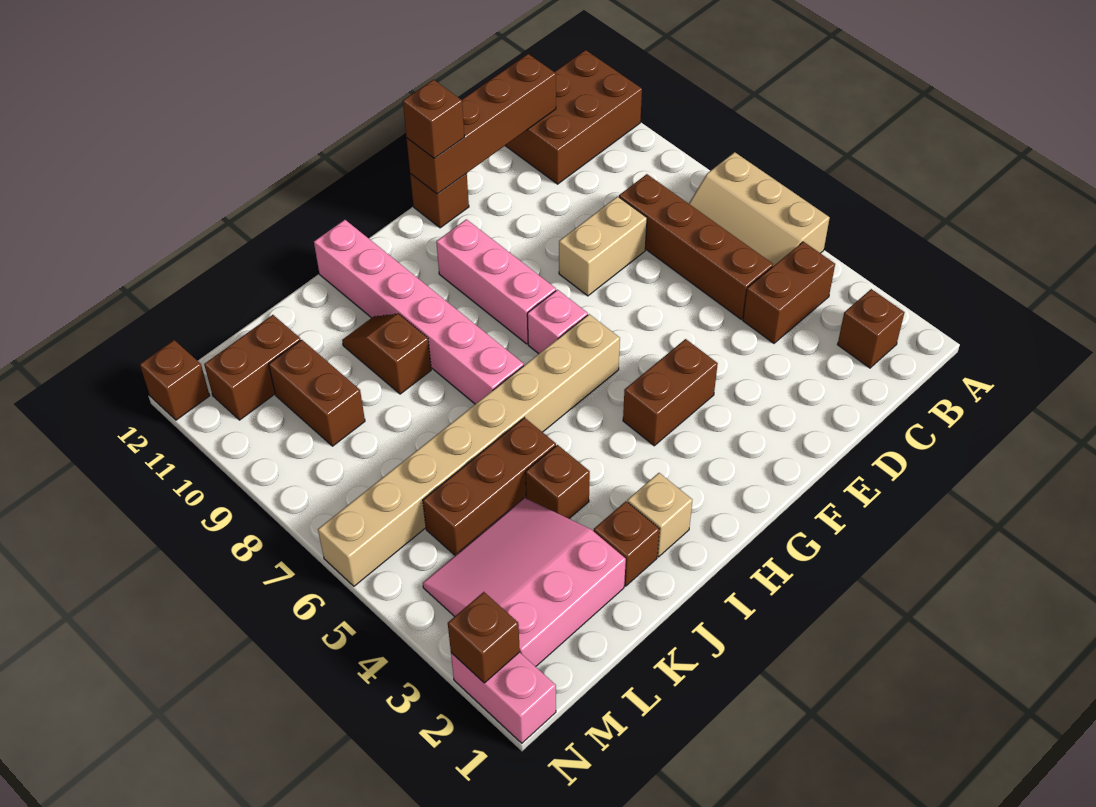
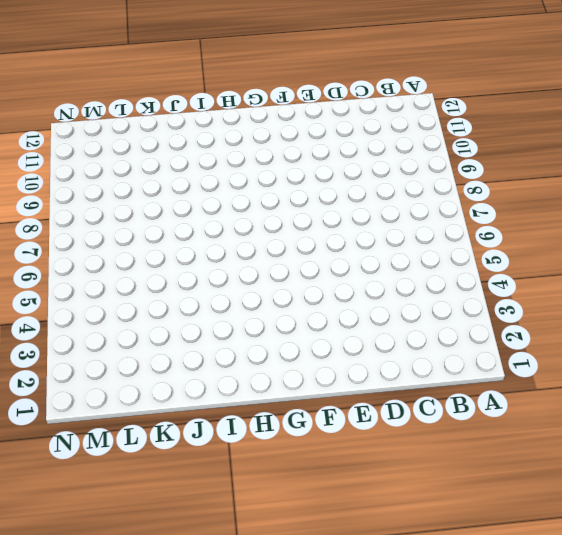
none -> tan slope A5:B7 level 1 top A
none -> brown brick A11:C12 level 1
none -> brown brick B2 level 1

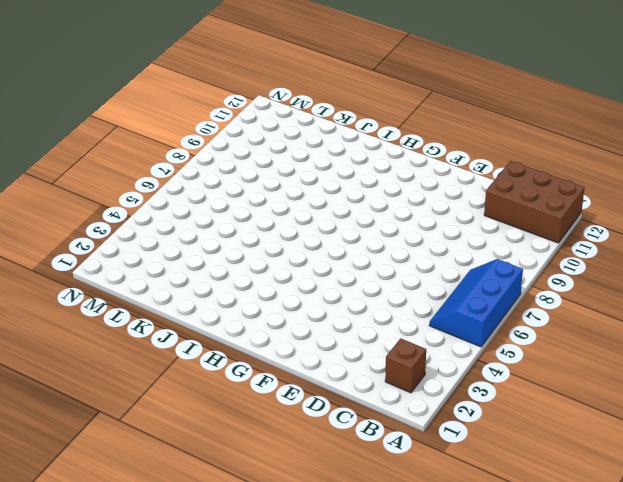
blue slope A5:B7 level 1 top A -> tan slope A5:B7 level 1 top A
none -> brown brick B4:C4 level 1
none -> brown brick C5:C8 level 1
none -> tan brick D8:E8 level 1

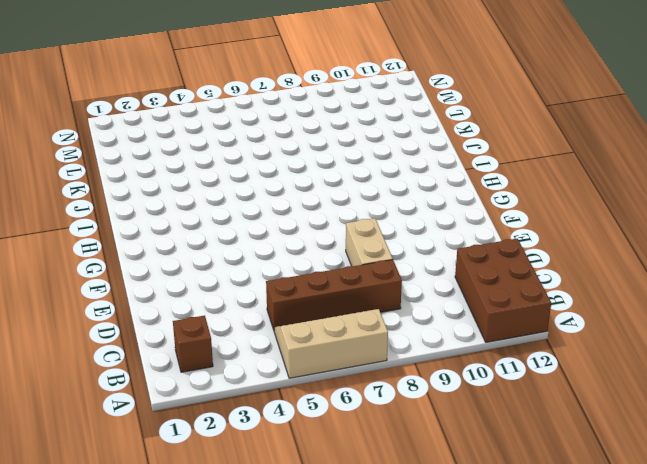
none -> brown brick B4:C4 level 1
none -> brown brick F4:G4 level 1
none -> brown brick F12 level 1

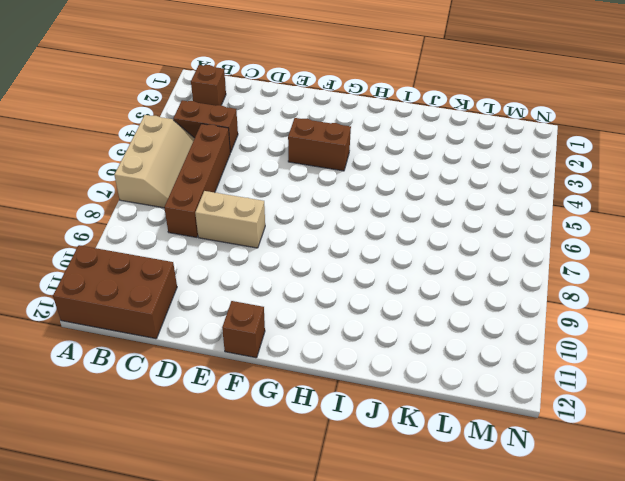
none -> tan brick G6:N6 level 1
none -> pink brick G7 level 1
none -> pink brick G8:G10 level 1

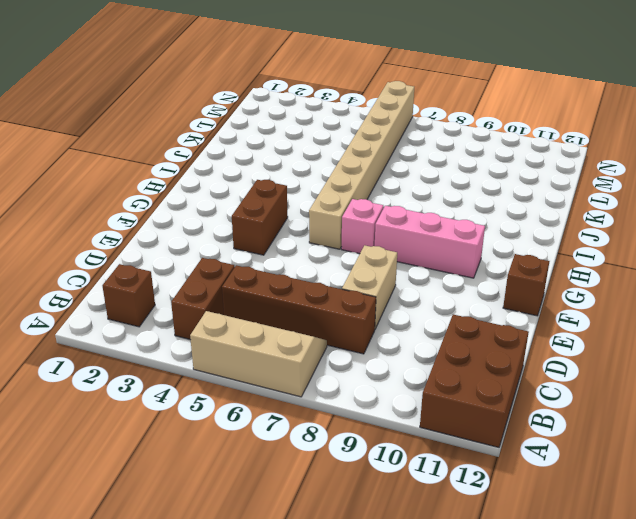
none -> tan brick I2 level 1
none -> pink brick I7:I12 level 1
none -> brown brick J2 level 1

